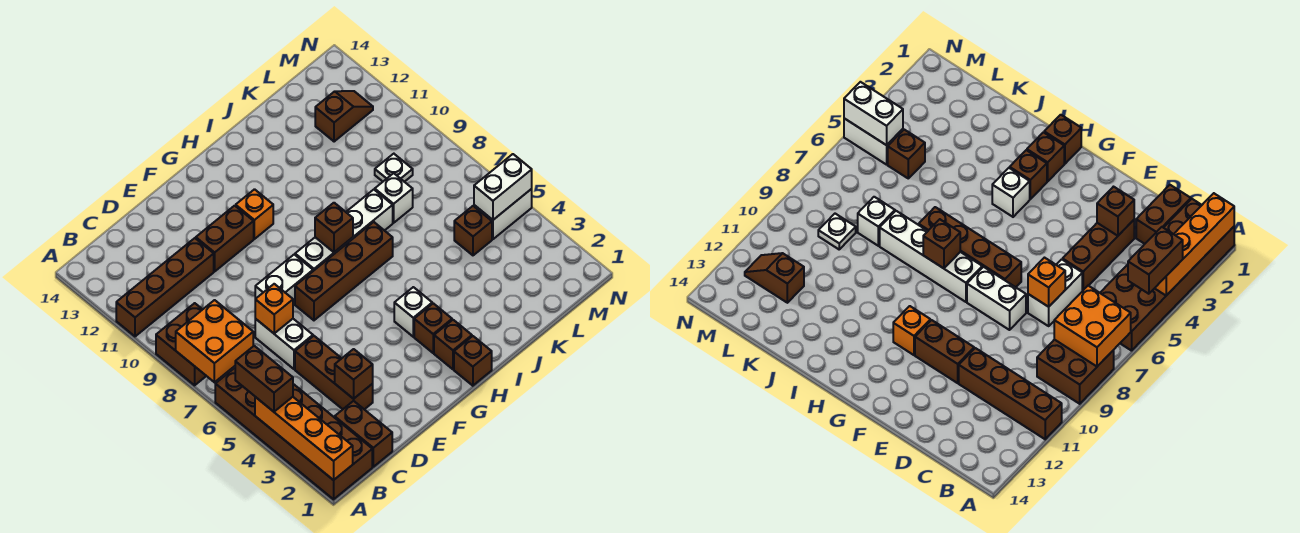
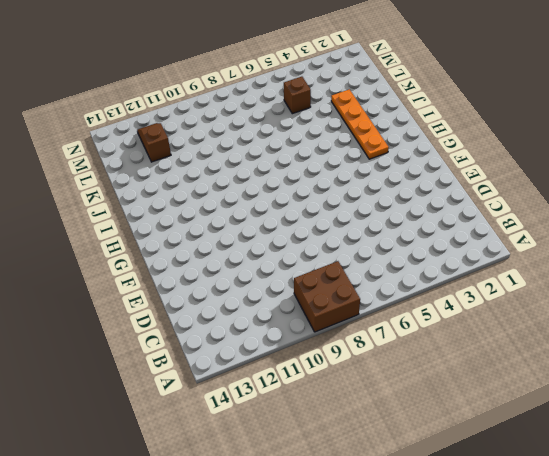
orange plate H3:K3 level 1 -> brown brick H3 level 1
none -> brown brick A1:B6 level 1
none -> brown brick A11:D11 level 1
none -> brown brick C1:C2 level 1

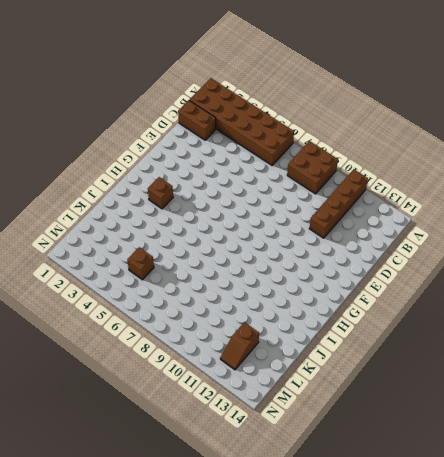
none -> brown brick D3:D5 level 1
none -> white brick D6:D7 level 1
none -> white brick E8:F8 level 1

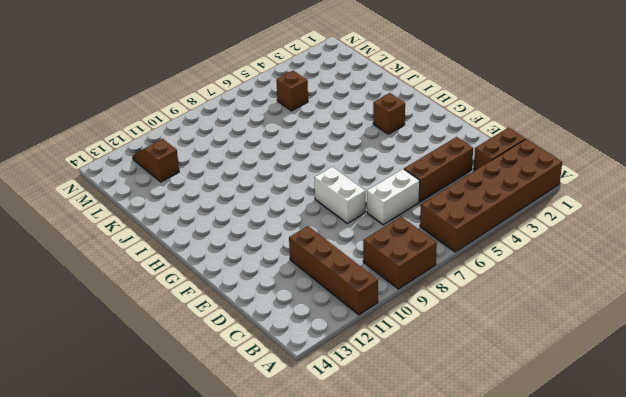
none -> brown brick E11:F11 level 1
none -> brown brick F7:I7 level 1
none -> white brick G8:J8 level 1

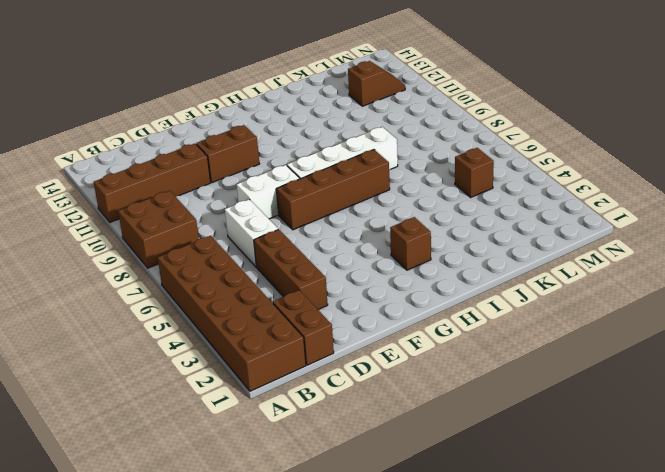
none -> orange brick G11 level 1
none -> brown brick H1 level 1
none -> brown brick H2 level 1

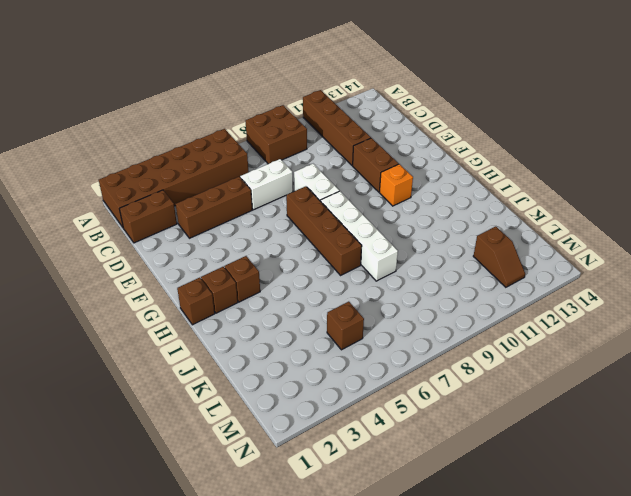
none -> white brick H4 level 1
none -> white brick K8 level 1
none -> white plate L9 level 1

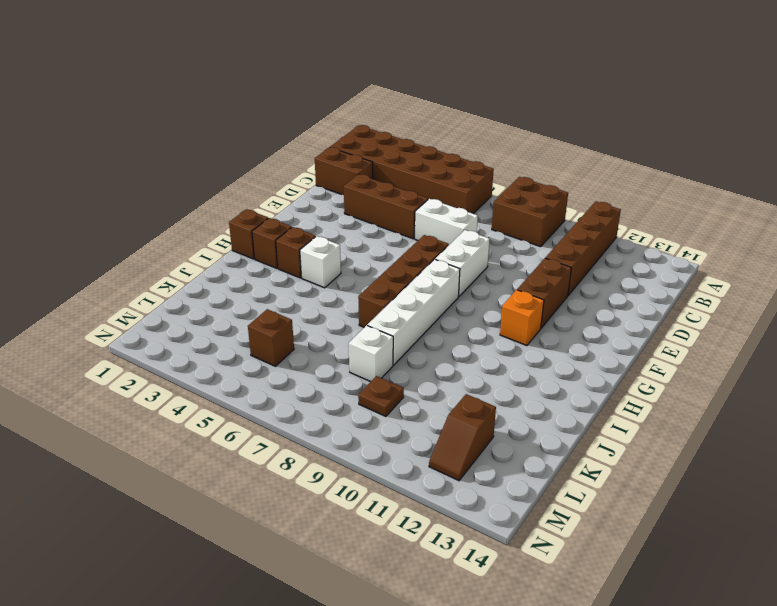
brown plate L9 level 1 -> white plate L9 level 1
none -> white brick M5:N5 level 1
none -> orange brick A1:A4 level 2
none -> orange brick A7:B8 level 2

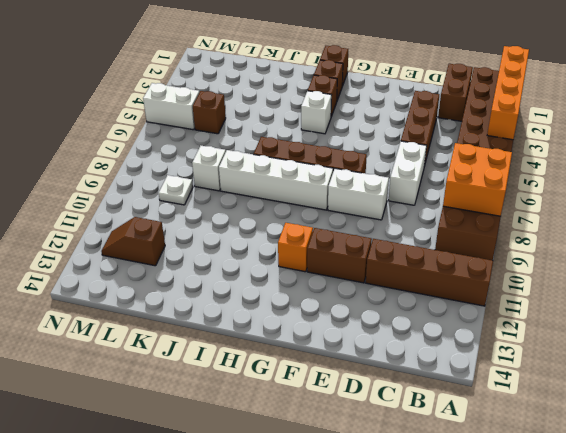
none -> brown brick D3 level 2
none -> orange brick D7 level 2
none -> brown brick H8 level 2

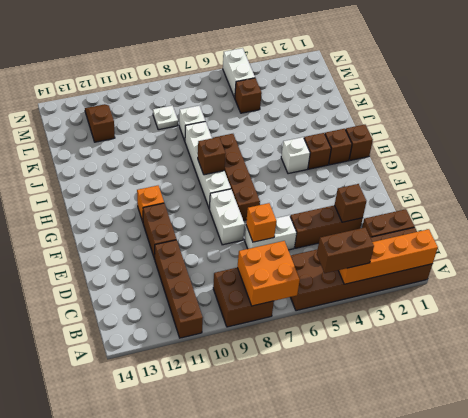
none -> white brick M5:N5 level 2

